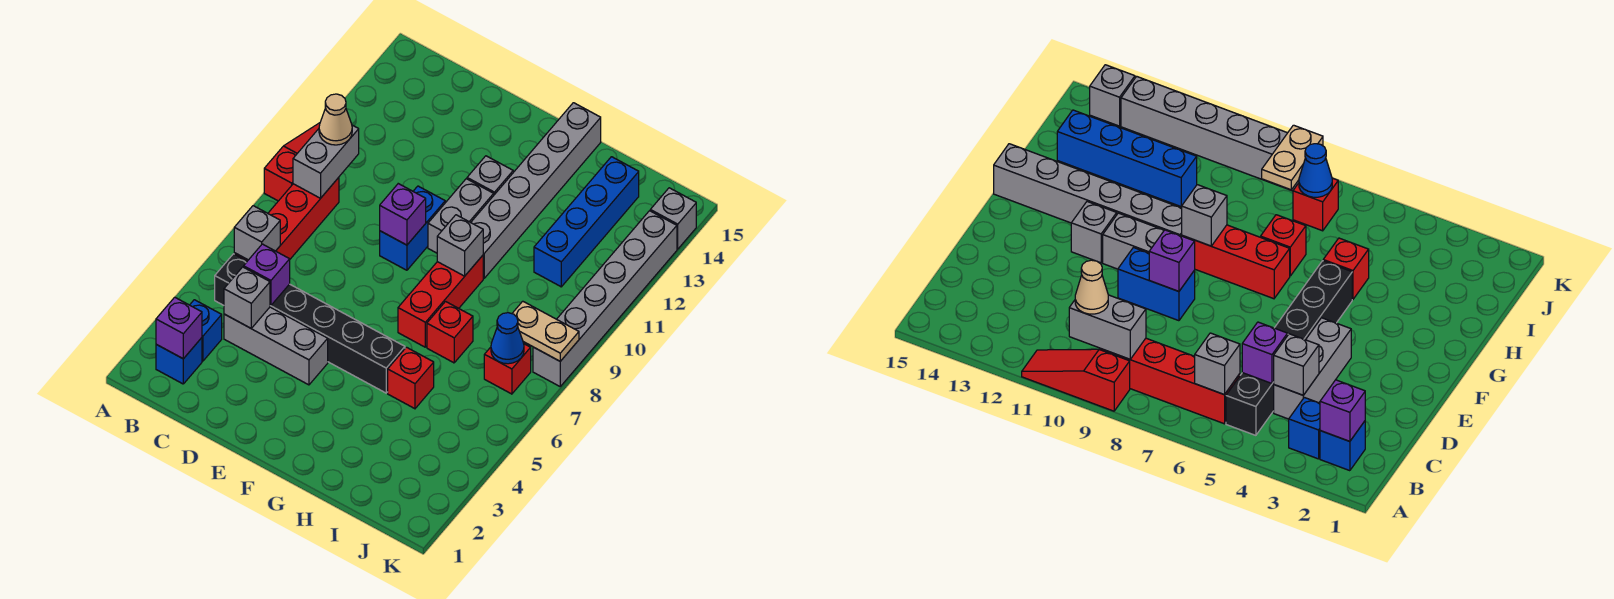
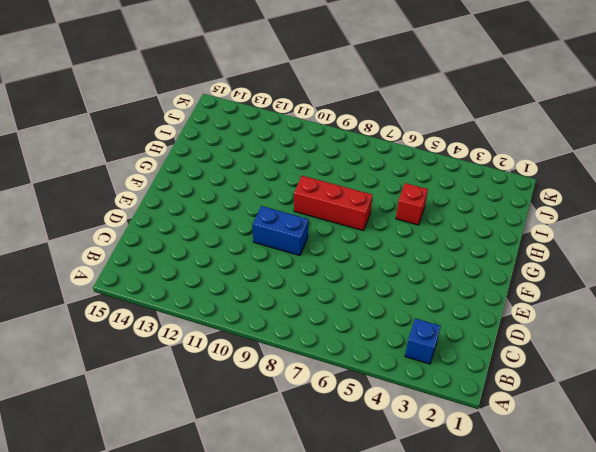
none -> red slope A9:A11 level 1 top 9
none -> blue brick B2 level 1
none -> black brick B5:G5 level 1

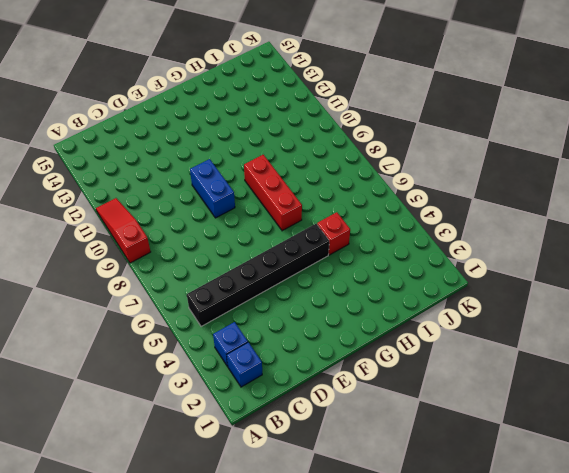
none -> red brick B6:B9 level 1
none -> grey brick C4:E4 level 1
none -> grey brick F10:F11 level 1

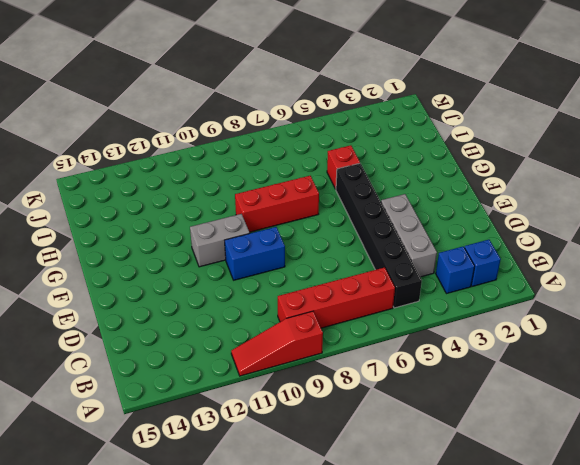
none -> grey brick F12 level 1
none -> grey brick G10:G15 level 1
none -> red brick H7 level 1

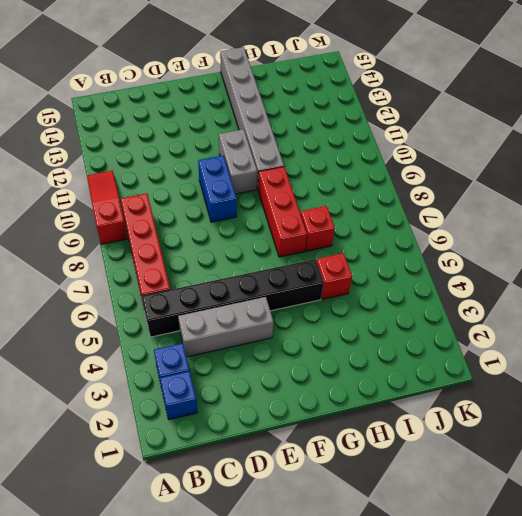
none -> grey brick F12 level 1
none -> blue brick I11:I14 level 1
none -> red brick J7 level 1

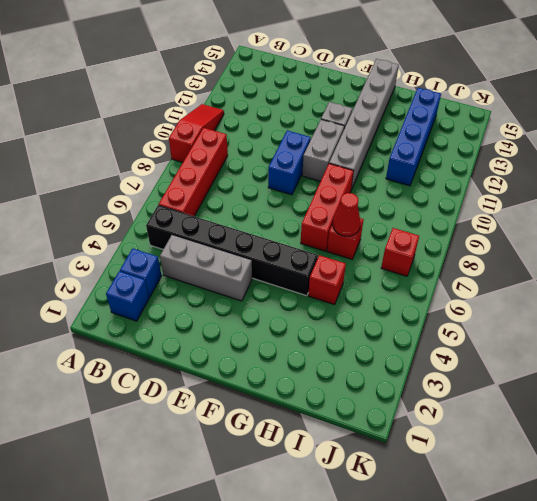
red cone H7 level 2 -> none
none -> grey brick K8:K13 level 1
none -> grey brick K14 level 1
none -> purple brick B2 level 2

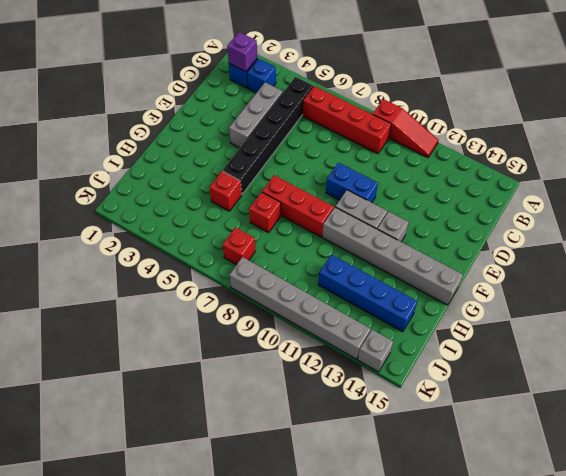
none -> grey brick B6 level 2
none -> grey brick B9:B10 level 2
none -> grey brick C4 level 2

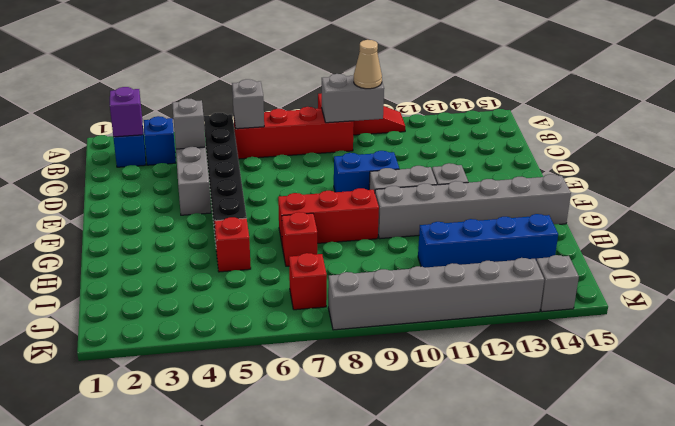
none -> purple brick C5 level 2
none -> purple brick E9 level 2
none -> grey brick G9 level 2

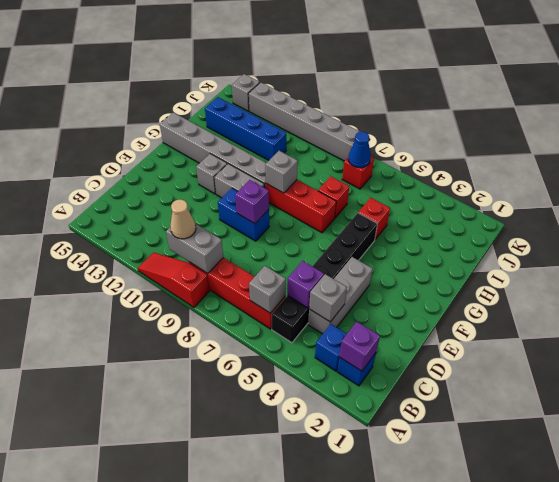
none -> tan plate J8:K8 level 2

